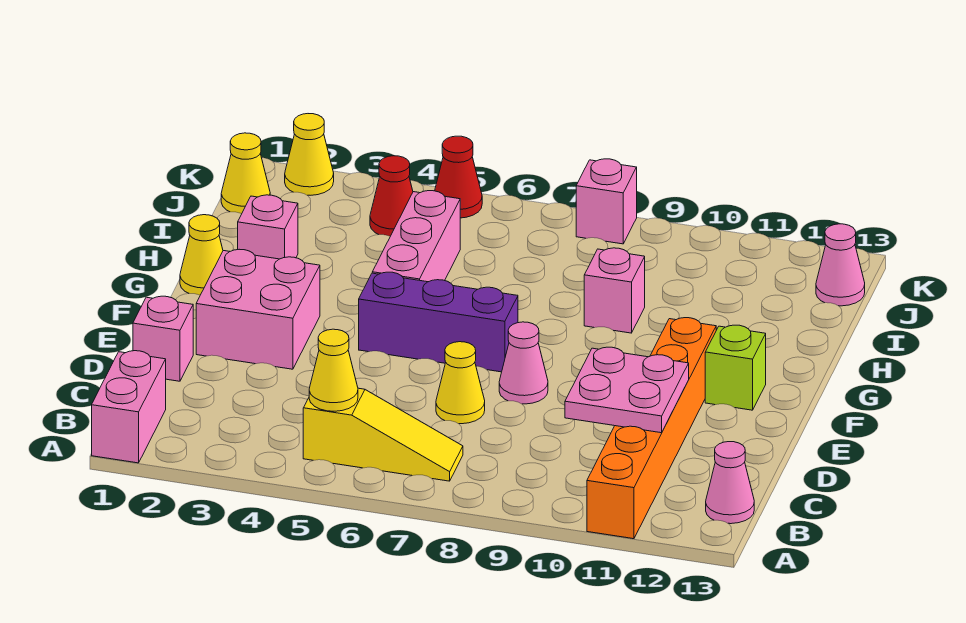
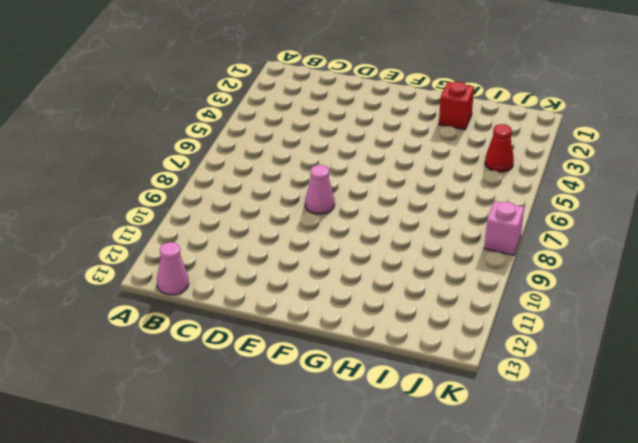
red brick H2 level 1 -> pink brick H2 level 1
none -> pink brick A1:B1 level 1
none -> orange brick A11:F11 level 1
none -> yellow slope B5:B7 level 1 top 5

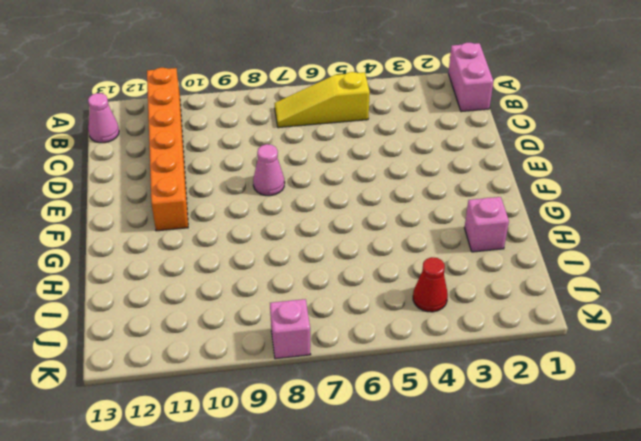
none -> pink brick D1 level 1
none -> yellow cone D7 level 1
none -> pink brick E2:F3 level 1

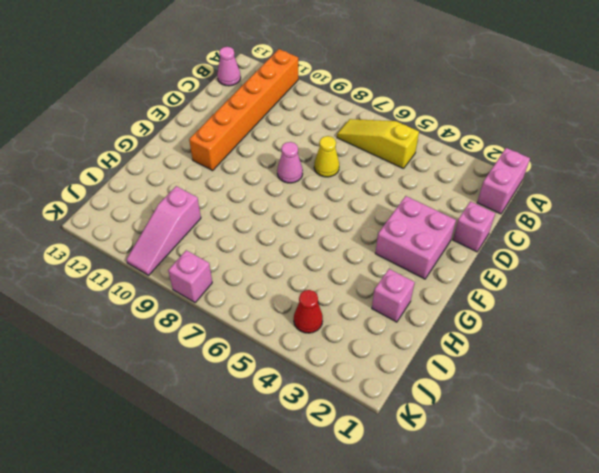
pink slope I10:K10 level 1 top I -> none
none -> purple brick F5:F7 level 1
none -> lime brick F12 level 1
none -> yellow cone G1 level 1

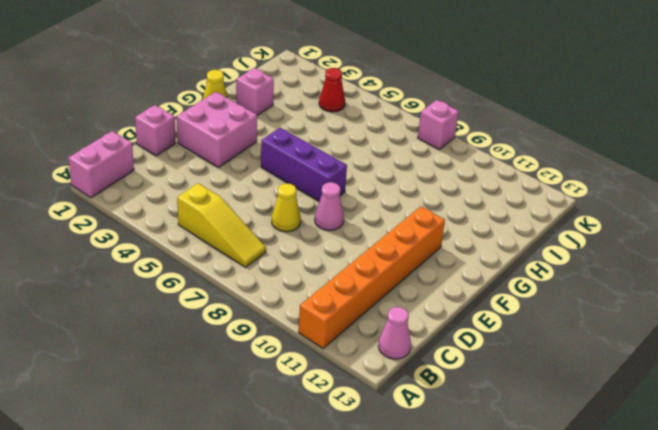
none -> lime brick F12 level 1
none -> pink brick G5:I5 level 1
none -> pink brick H9 level 1

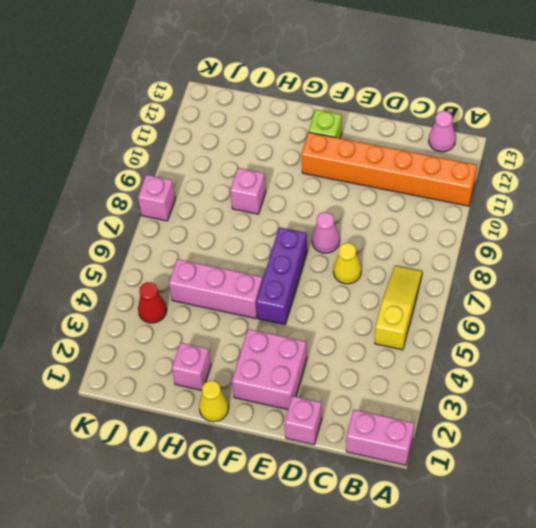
none -> yellow cone J1 level 1
none -> pink cone J13 level 1
none -> yellow cone K2 level 1

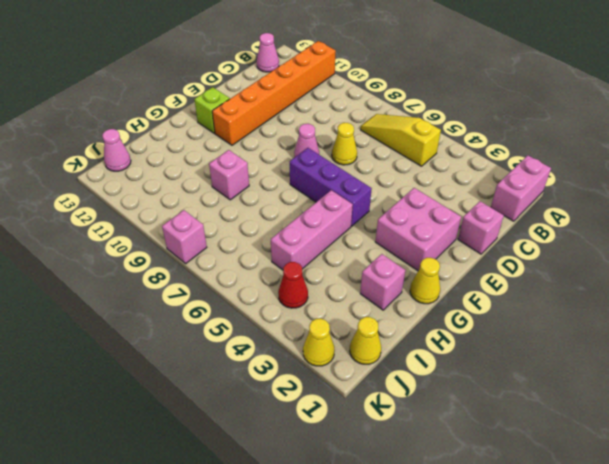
none -> red cone K5 level 1
none -> yellow cone B5 level 2
none -> pink plate C10:D11 level 2

